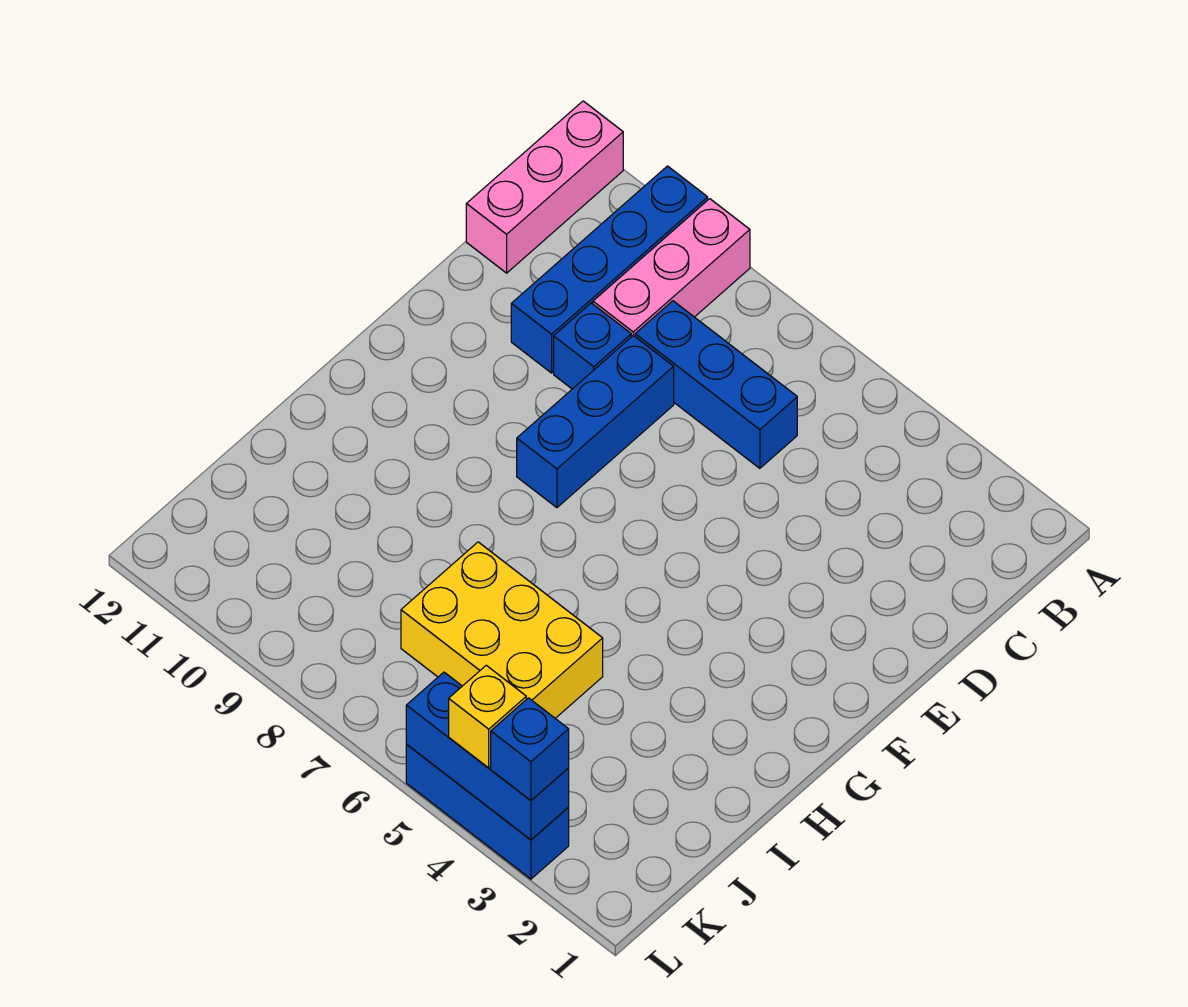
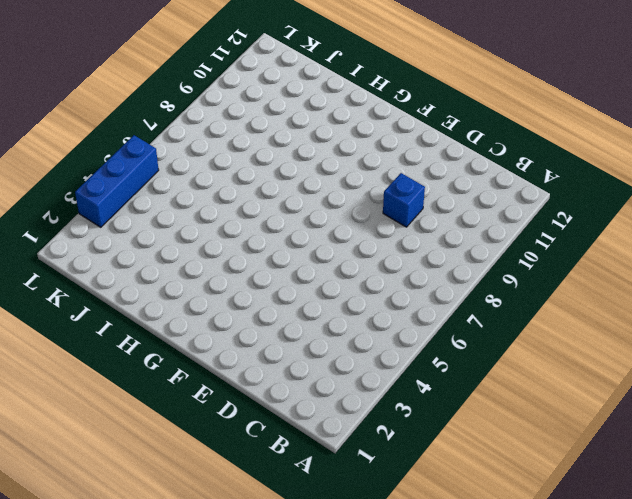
none -> pink brick A9:C9 level 1
none -> blue brick A10:D10 level 1

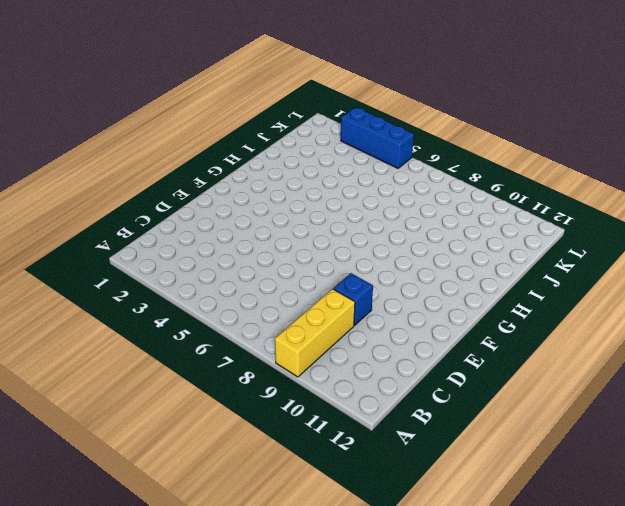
yellow brick A9:C9 level 1 -> pink brick A9:C9 level 1
none -> blue brick A10:D10 level 1
none -> pink brick A12:C12 level 1

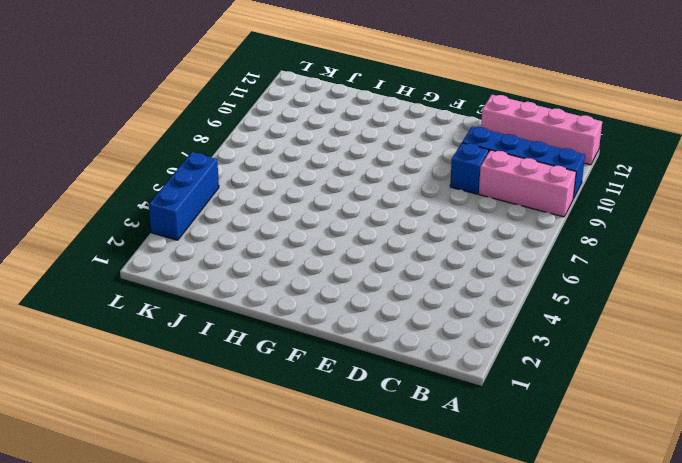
pink brick A12:D12 level 1 -> pink brick A12:C12 level 1
none -> blue brick C6:C8 level 1
none -> blue brick D8:F8 level 1

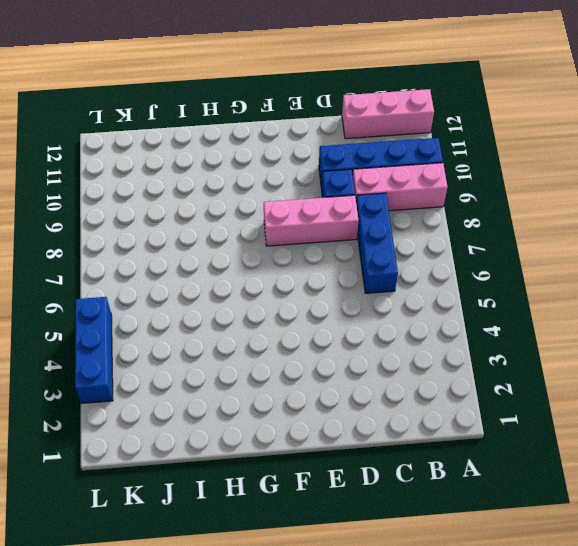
pink brick D8:F8 level 1 -> blue brick D8:F8 level 1
none -> yellow brick I5:J7 level 1
none -> blue brick L3:L5 level 2

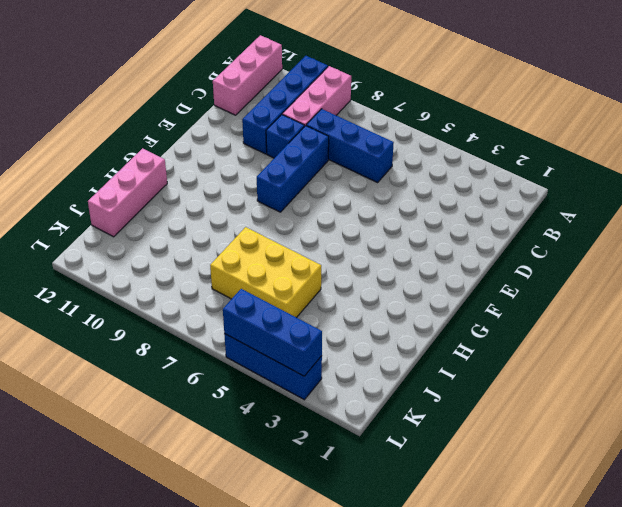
pink brick H12:J12 level 1 -> none
none -> blue brick L3 level 3
none -> yellow brick L4 level 3

